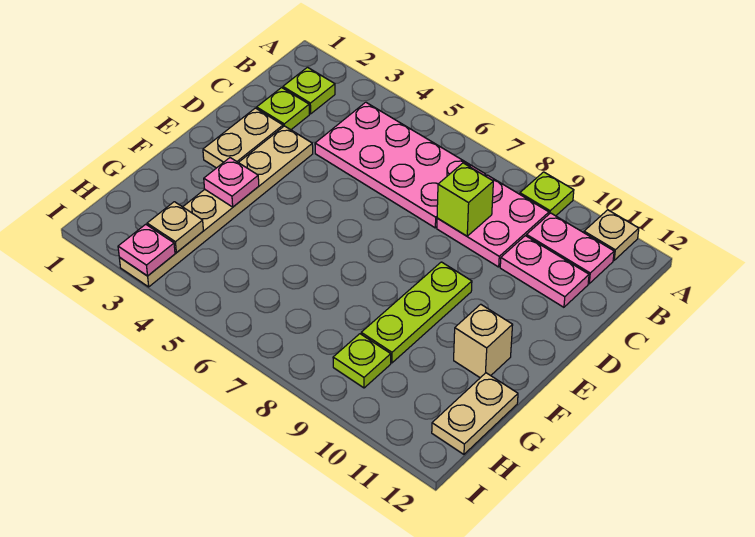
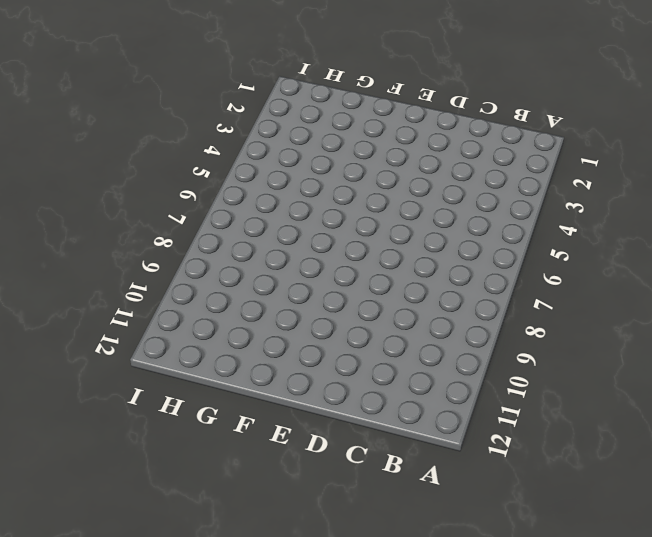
none -> lime plate A9 level 1
none -> tan plate A11 level 1
none -> lime plate B2 level 1

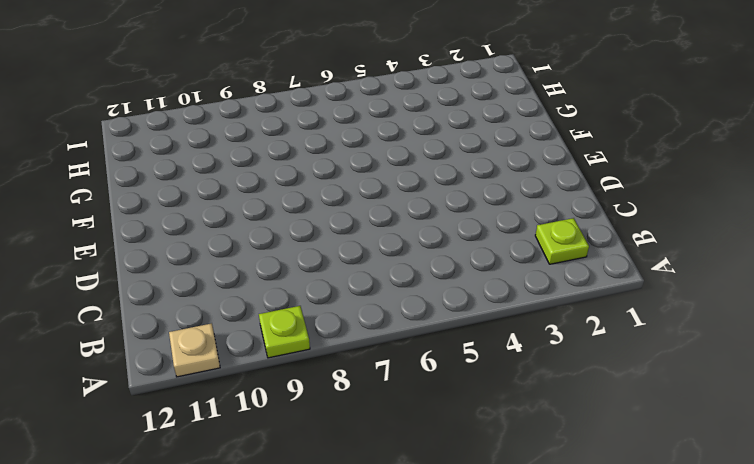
none -> pink plate B4:C7 level 1
none -> pink plate B8:C9 level 1
none -> pink plate B10:B11 level 1

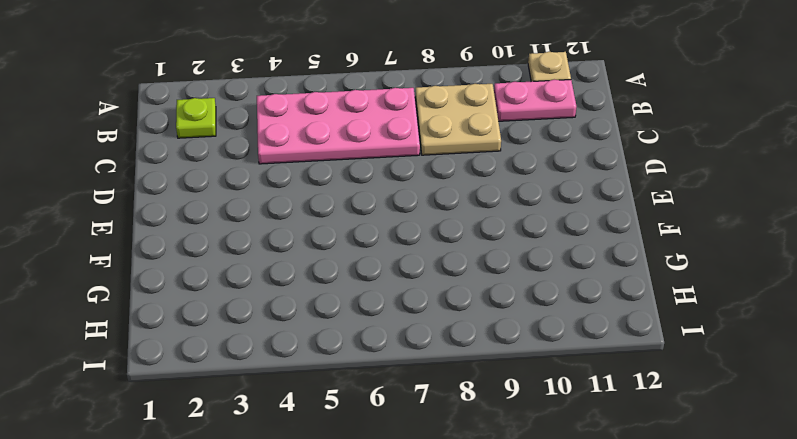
tan plate B8:C9 level 1 -> pink plate B8:C9 level 1
none -> lime plate A9 level 1
none -> lime plate C2 level 1
none -> pink plate C10:C11 level 1

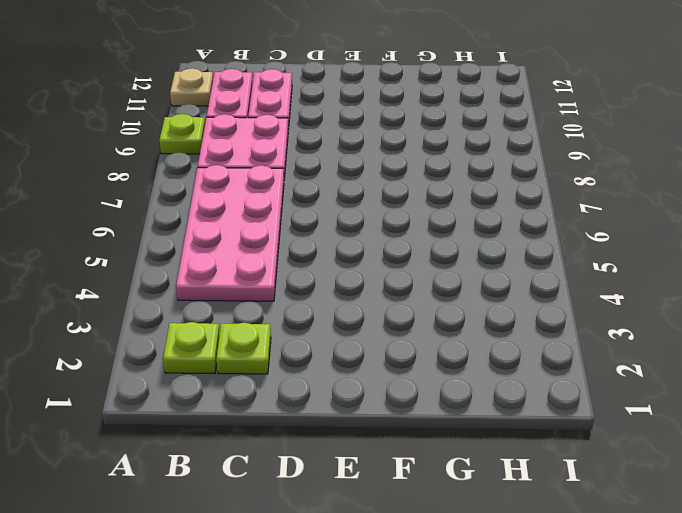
none -> tan plate D2:E2 level 1
none -> tan plate D3:I3 level 1
none -> lime plate E9:G9 level 1

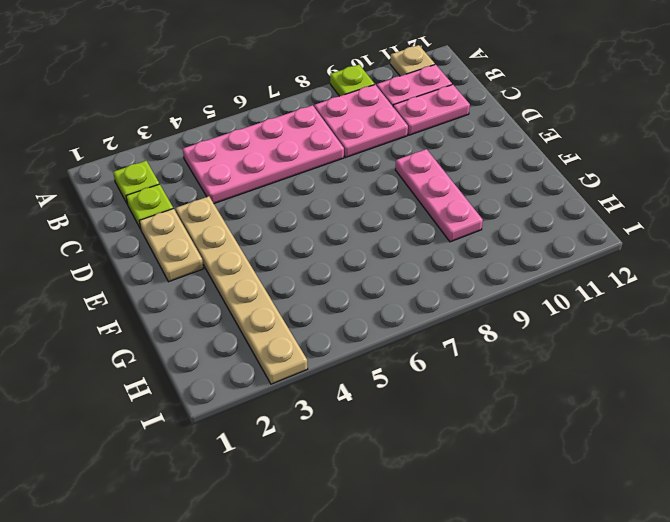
pink plate E9:G9 level 1 -> lime plate E9:G9 level 1
none -> tan brick F11 level 1
none -> tan plate G12:H12 level 1
none -> lime plate H9 level 1

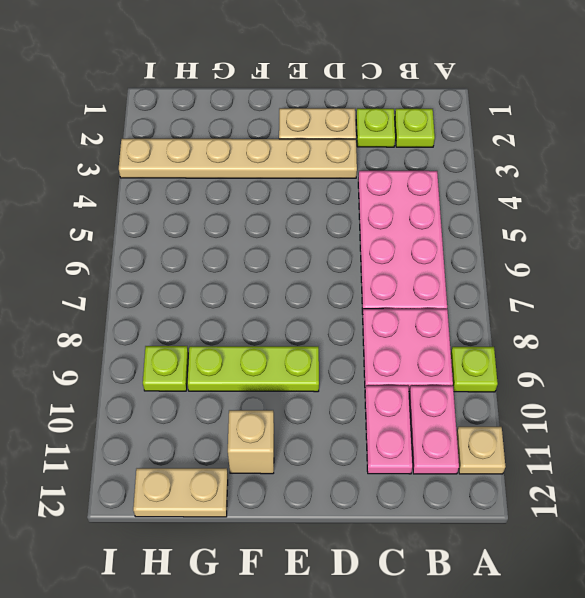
none -> lime brick C8 level 2
none -> pink plate F3 level 2
none -> tan plate H3 level 2

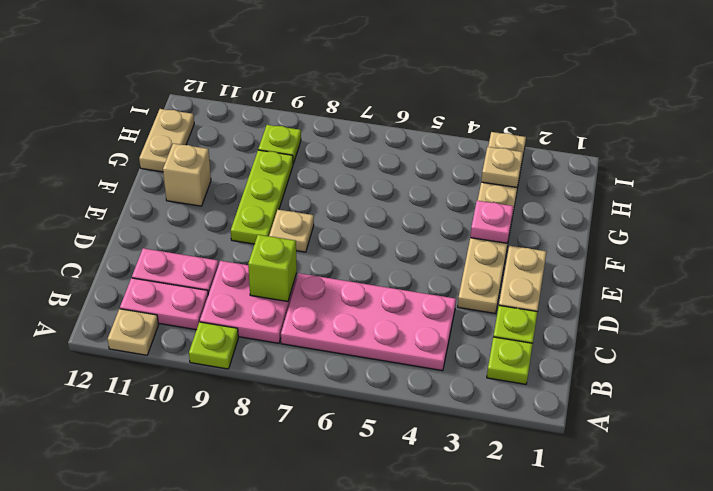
tan plate E8 level 1 -> none
none -> pink plate I3 level 2

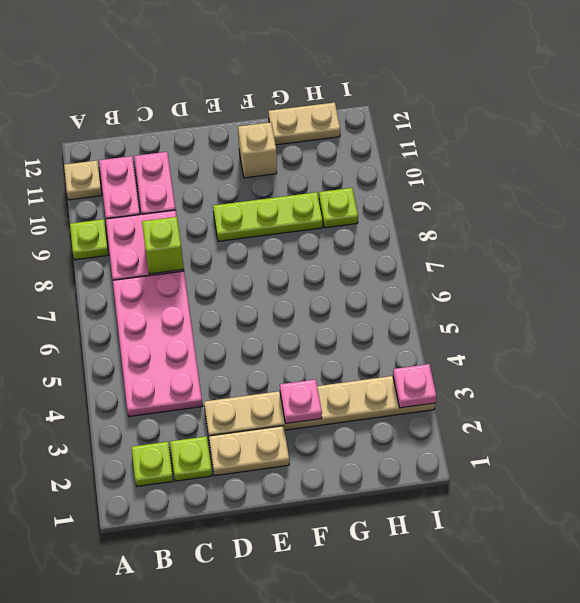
none -> tan plate H3 level 2

